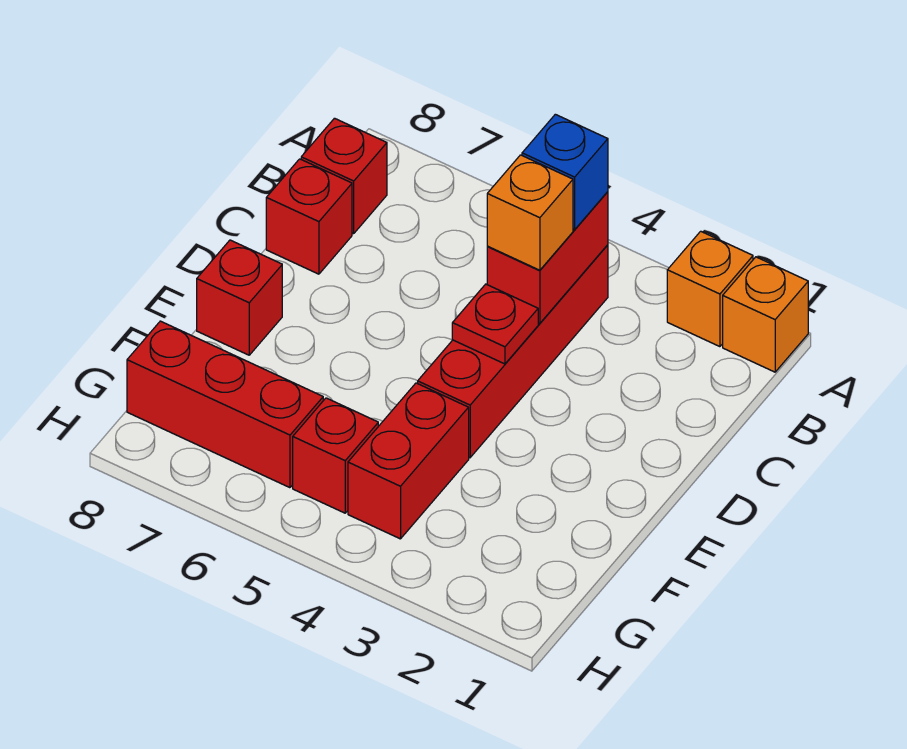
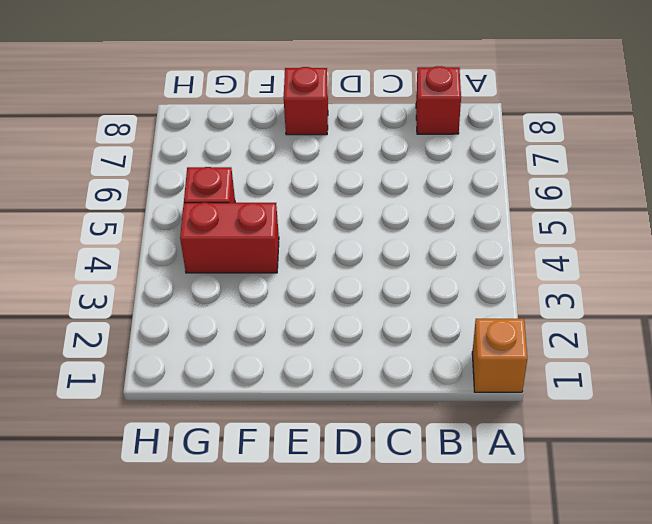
none -> orange brick A2 level 1
none -> red brick B4:E4 level 1
none -> red brick C8 level 1

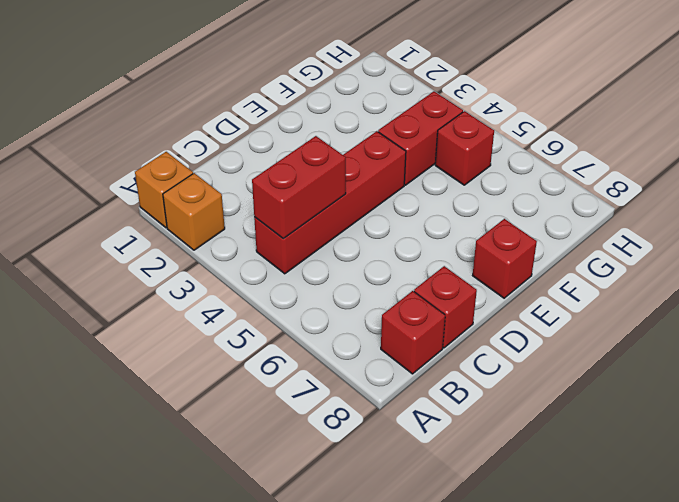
none -> red brick G6:G8 level 1
none -> red plate D4 level 2
none -> blue brick B4 level 3

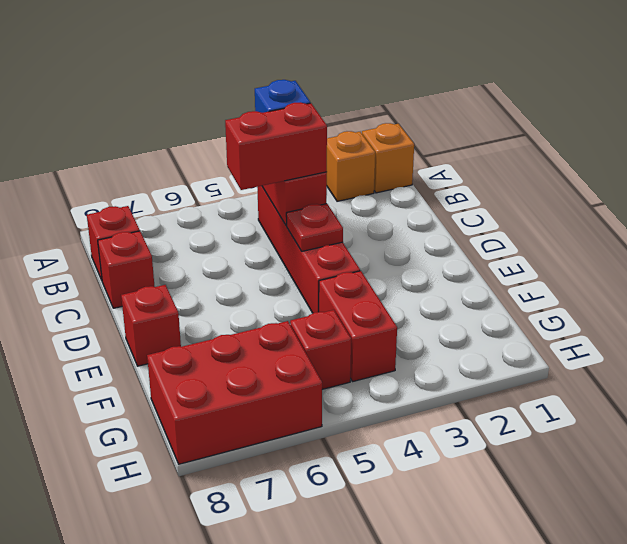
red brick C4:C5 level 3 -> orange brick C4 level 3
red brick G6:H8 level 1 -> red brick G6:G8 level 1

